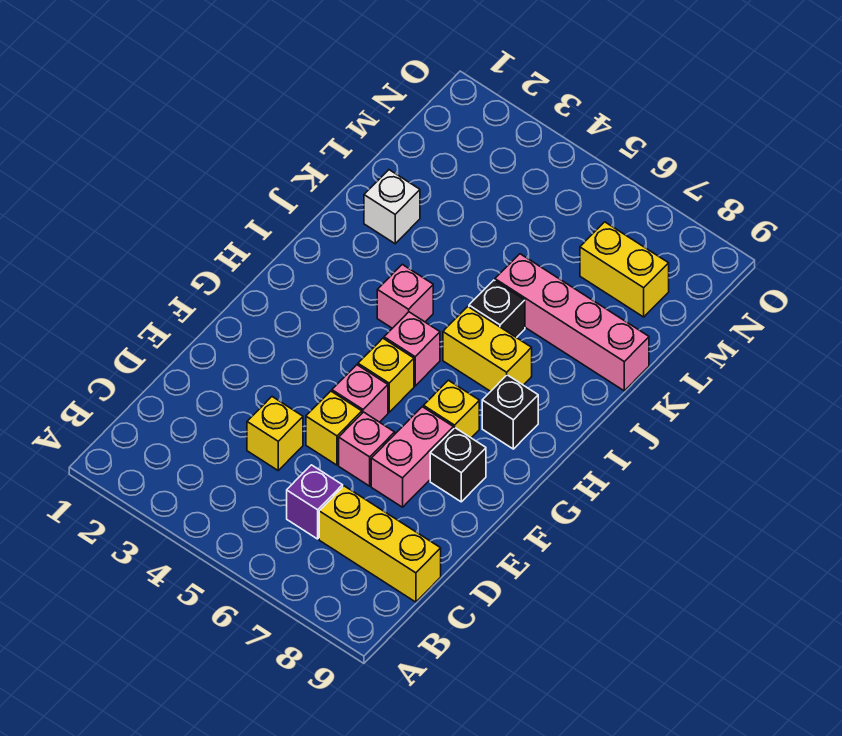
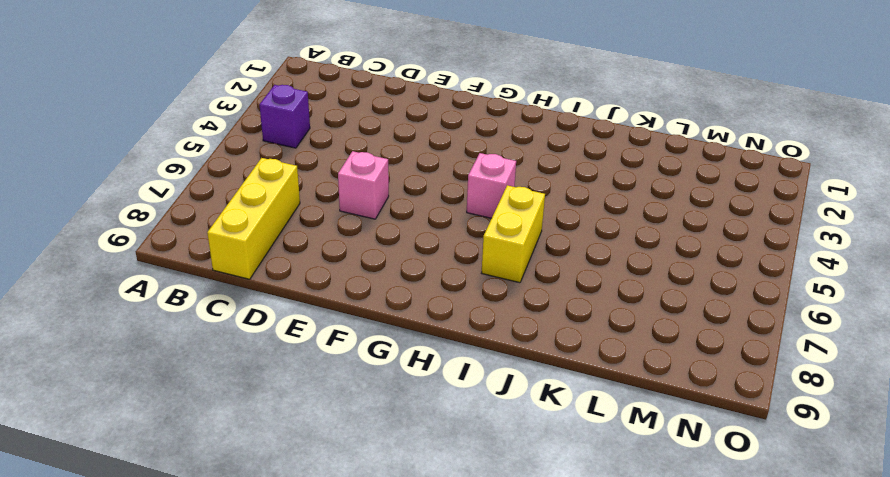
purple brick B4 level 1 -> purple brick C6 level 1
none -> yellow brick D4 level 1
none -> yellow brick E5 level 1
none -> pink brick E7:F7 level 1

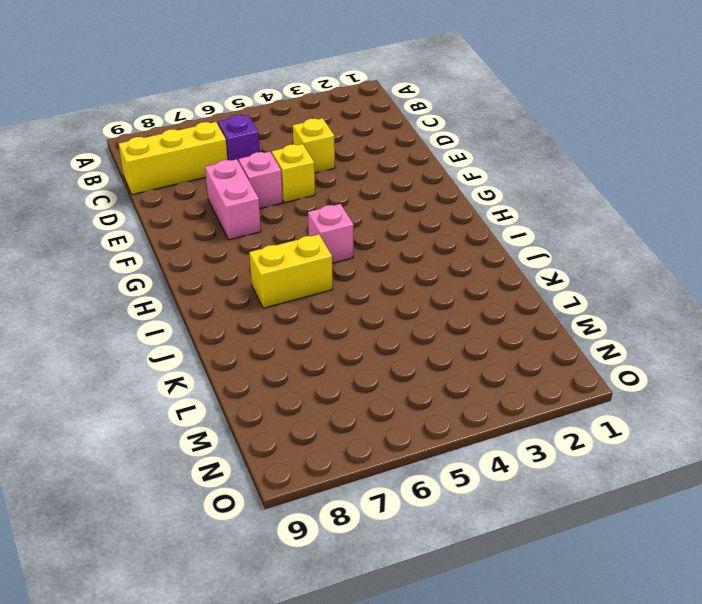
none -> pink brick F5 level 1
none -> black brick F8 level 1
none -> yellow brick G5 level 1

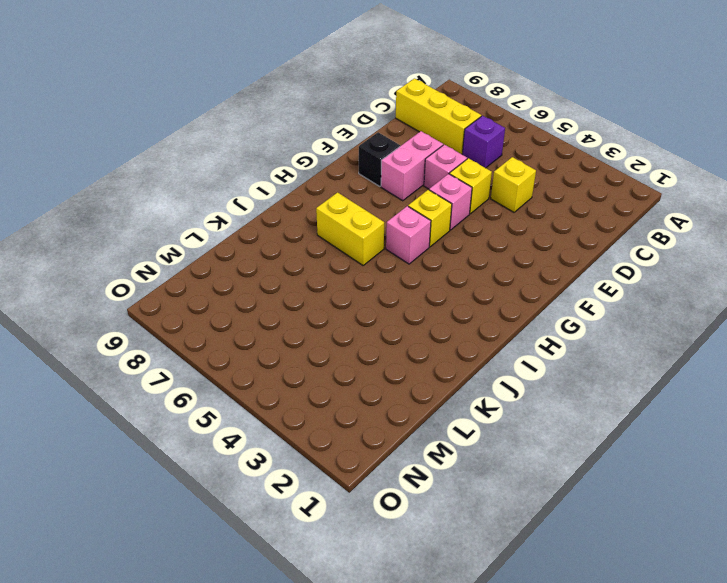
none -> yellow brick G7 level 1
none -> black brick H8 level 1
none -> pink brick I4 level 1

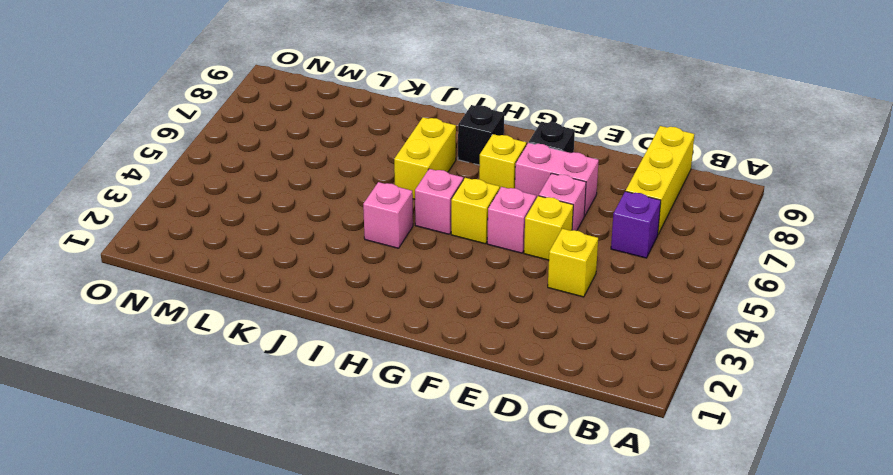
none -> black brick J6 level 1
none -> white brick K2 level 1
none -> pink brick K6:K9 level 1

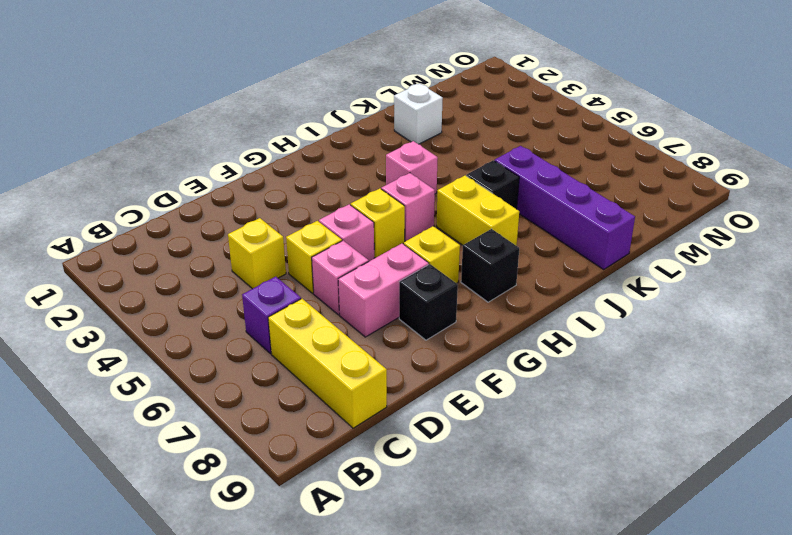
purple brick K6:K9 level 1 -> pink brick K6:K9 level 1
none -> yellow brick M7:M8 level 1

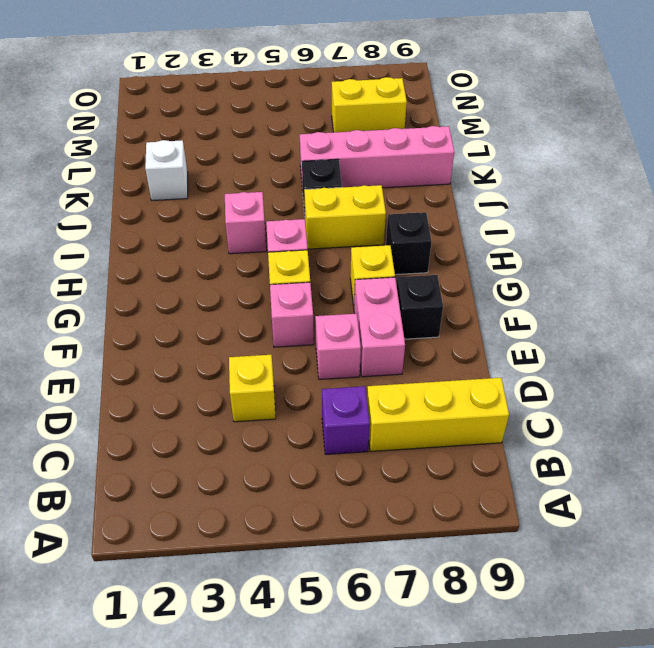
none -> yellow brick E5 level 1

